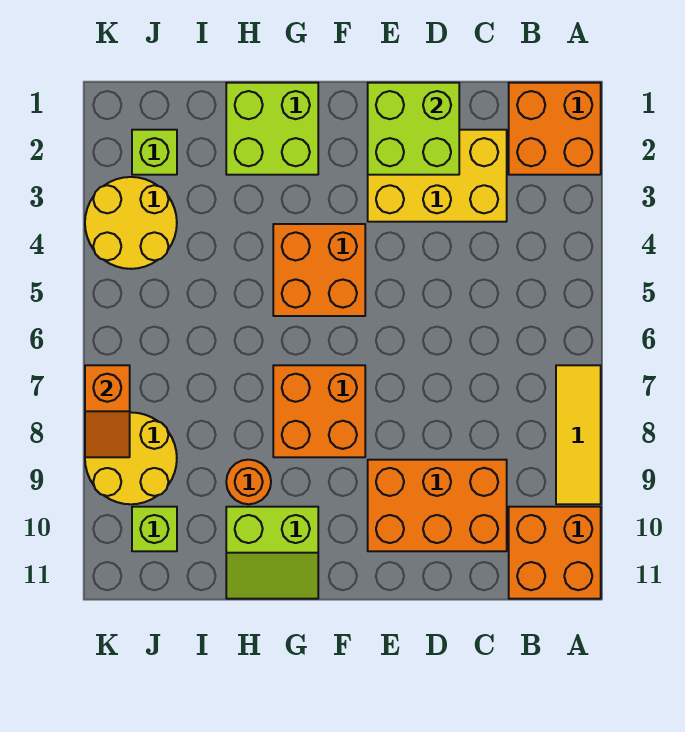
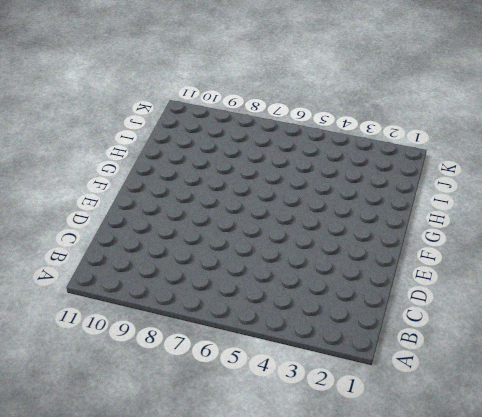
none -> orange brick A1:B2 level 1
none -> yellow tile A7:A9 level 1
none -> orange brick A10:B11 level 1

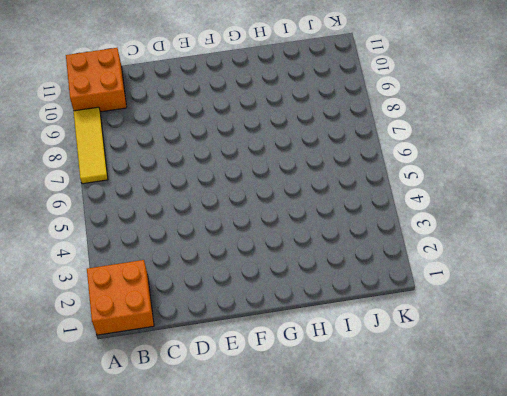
none -> yellow brick C2:E3 level 1
none -> orange brick C9:E10 level 1
none -> orange brick F4:G5 level 1

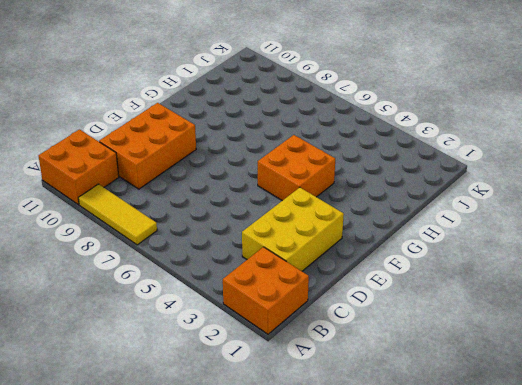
none -> orange brick F7:G8 level 1
none -> lime brick G1:H2 level 1
none -> lime slope G10:H11 level 1 top 10

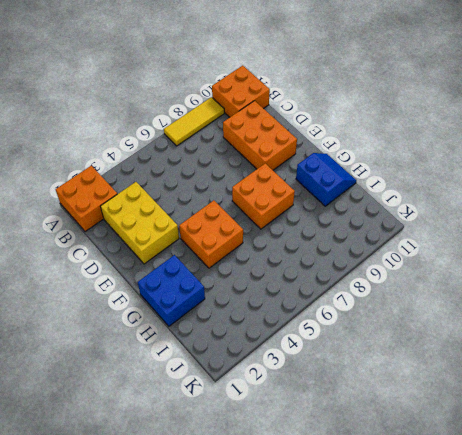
blue brick G1:H2 level 1 -> lime brick G1:H2 level 1
blue slope G10:H11 level 1 top 10 -> lime slope G10:H11 level 1 top 10
none -> orange round brick H9 level 1
none -> lime brick J2 level 1
none -> yellow round brick J3:K4 level 1

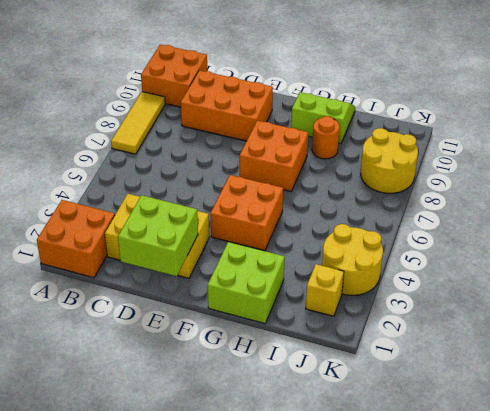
yellow brick J2 level 1 -> lime brick J2 level 1
none -> lime brick J10 level 1
none -> orange slope K7:K8 level 2 top 7

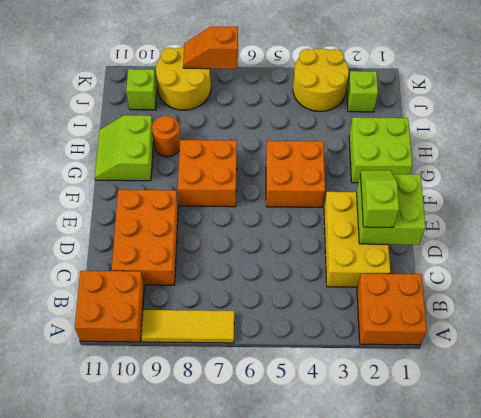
lime slope D2:E2 level 3 top D -> none

